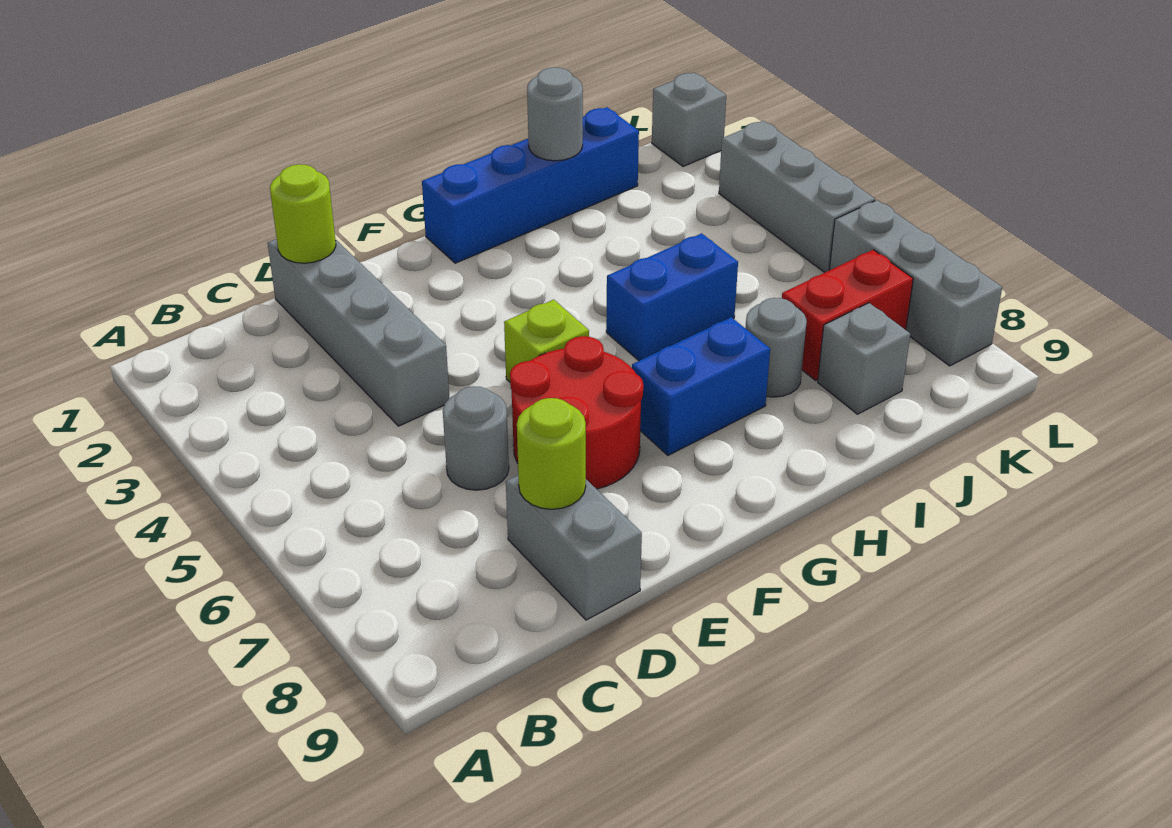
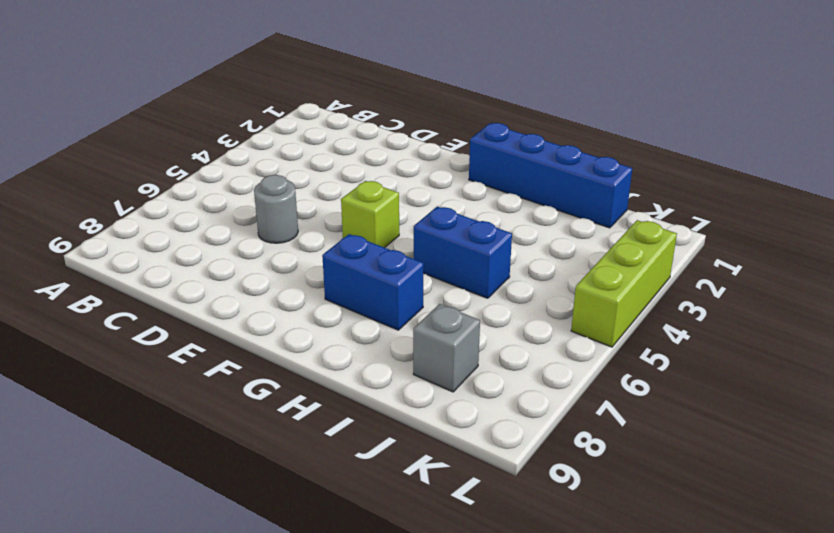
lime brick L3:L5 level 1 -> grey brick L3:L5 level 1
none -> grey brick D1:D4 level 1
none -> grey brick D8:D9 level 1
none -> red round brick E6:F7 level 1

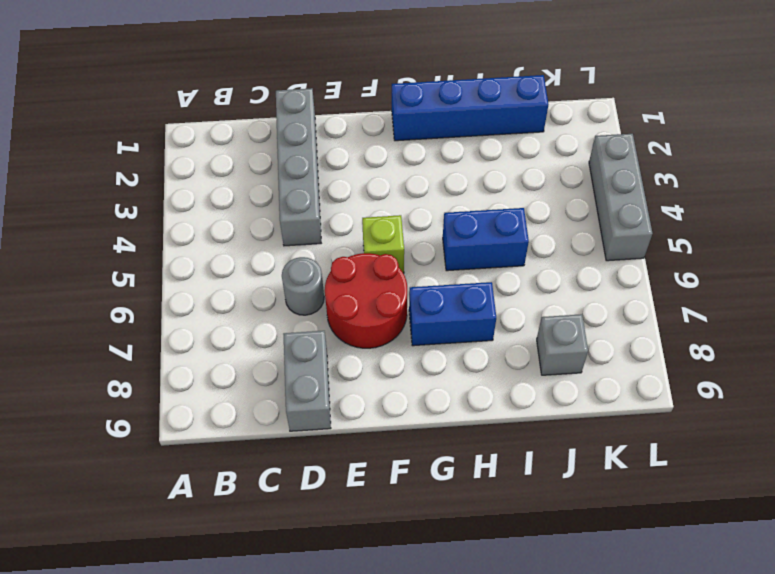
none -> grey round brick I7 level 1
none -> red brick J7:K7 level 1
none -> grey brick L1 level 1

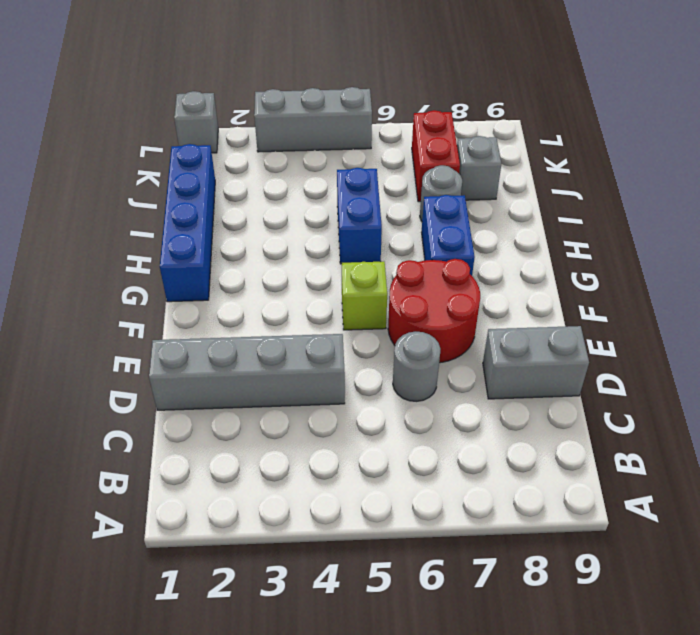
none -> grey brick L6:L8 level 1
none -> lime round brick D1 level 2
none -> lime round brick D8 level 2

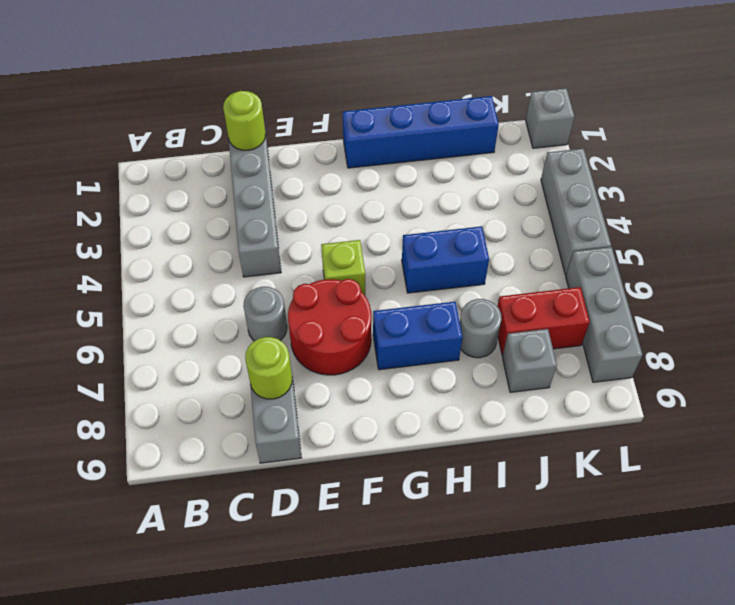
none -> grey round brick I1 level 2

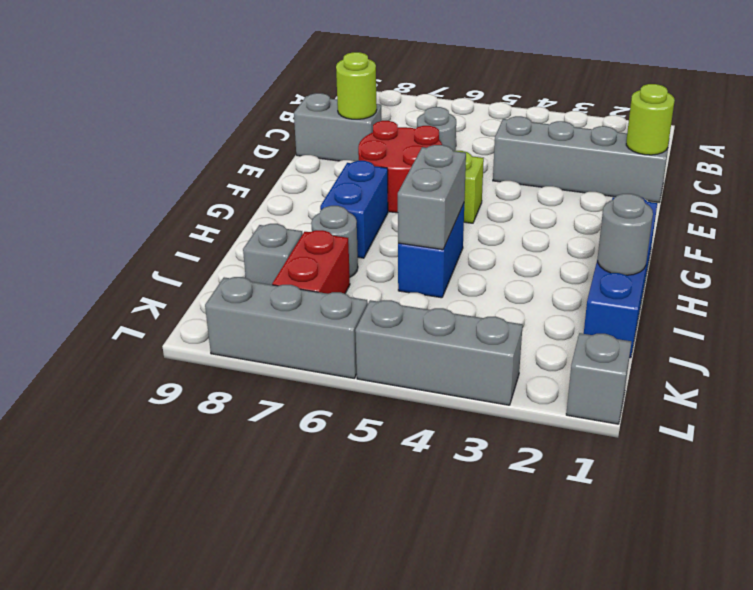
grey brick H5:I5 level 2 -> none

